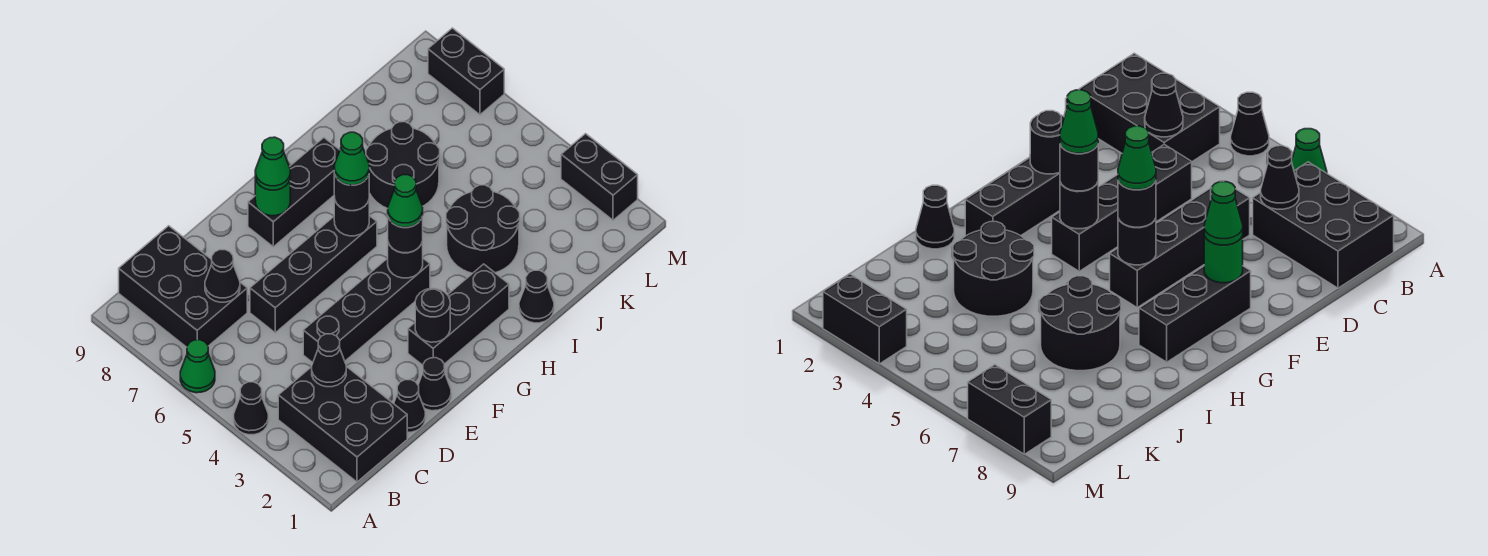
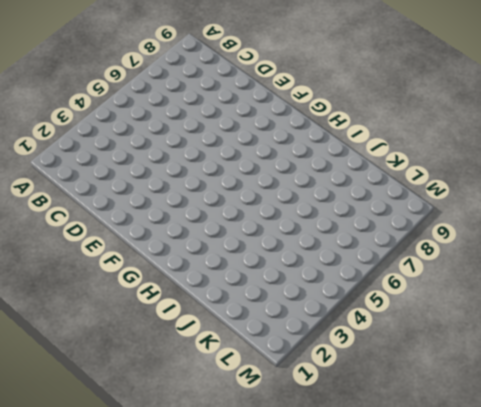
none -> black cone A4 level 1
none -> green cone A6 level 1
none -> black brick B1:C3 level 1

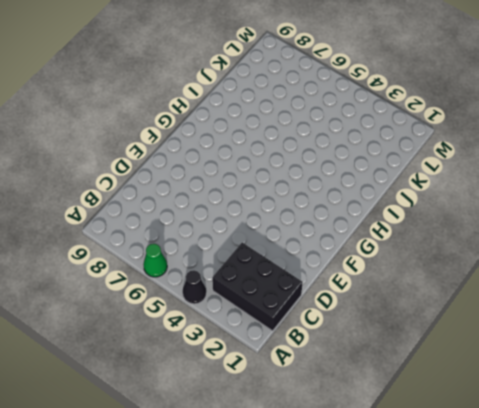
none -> black brick B7:C9 level 1
none -> black cone D1 level 1
none -> black brick D4:G4 level 1

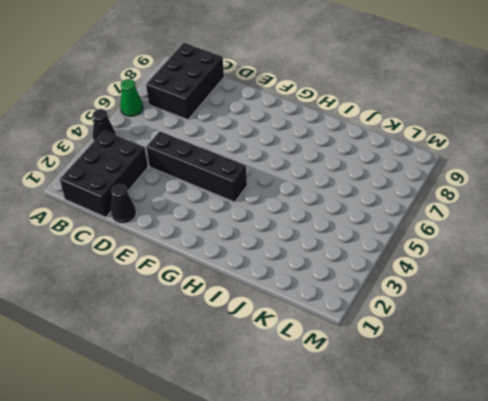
none -> black brick D6:G6 level 1
none -> black cone E1 level 1
none -> black brick F2:H2 level 1

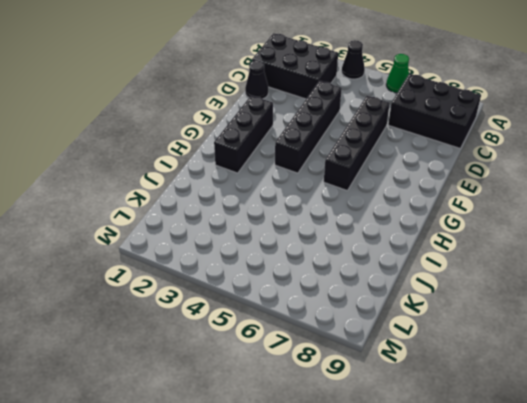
none -> black cone E1 level 1
none -> black brick F8:H8 level 1
none -> black cone I1 level 1

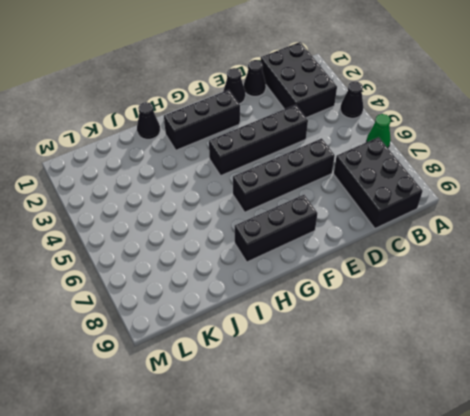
none -> black round brick I3:J4 level 1
none -> black round brick I6:J7 level 1
none -> black brick M2:M3 level 1

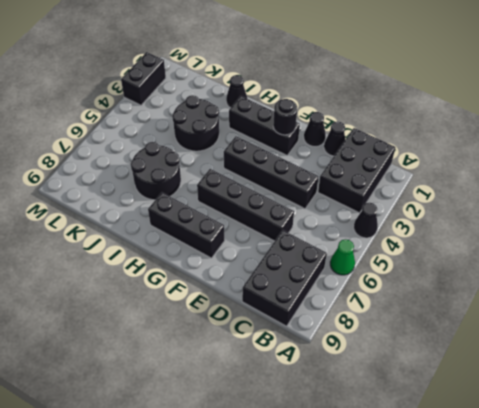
none -> black brick M7:M8 level 1
none -> black cone C3 level 2
none -> black cone C7 level 2

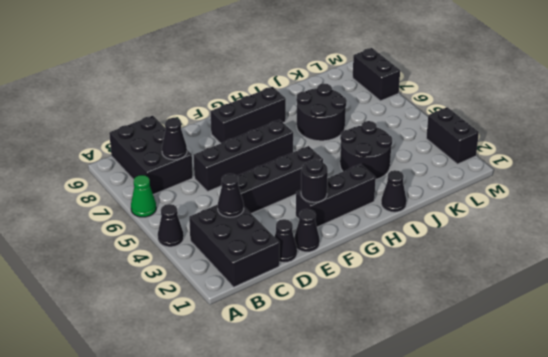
none -> green round brick F8 level 2
none -> black round brick G4 level 2
none -> black round brick G6 level 2

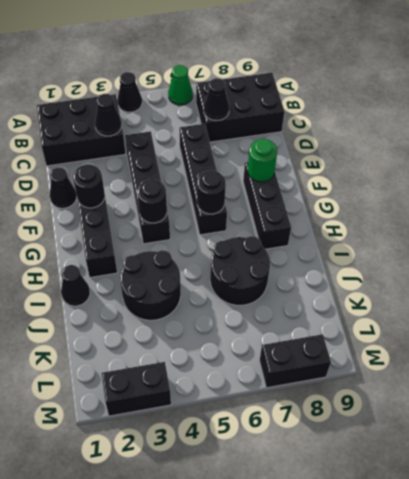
none -> black cone D1 level 1
none -> green cone F8 level 3
none -> black round brick G4 level 3

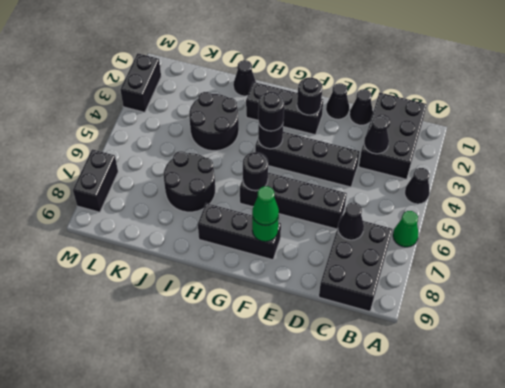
none -> black round brick G6 level 3
none -> green cone G4 level 4
none -> green cone G6 level 4

